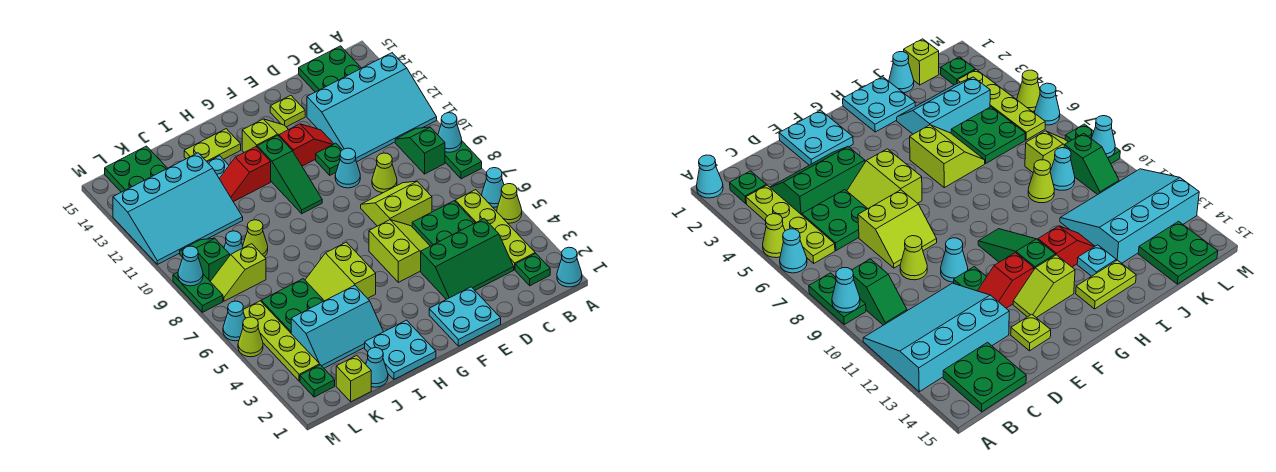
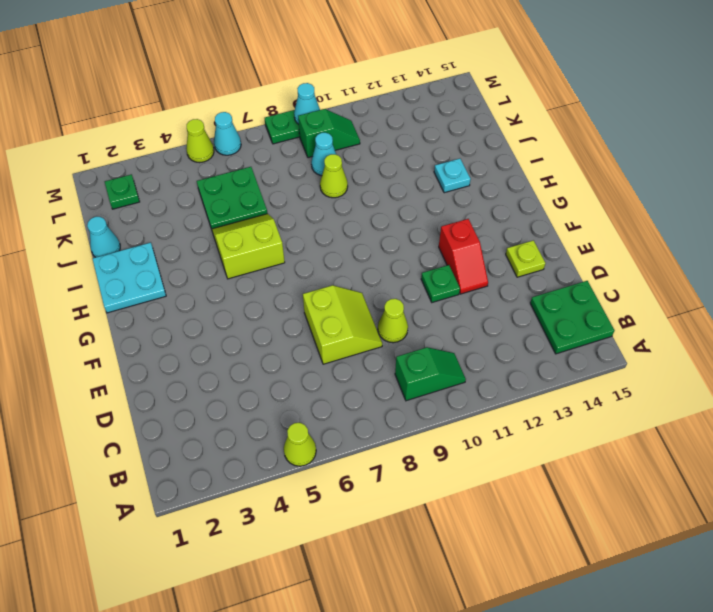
none -> cyan cone A1 level 1
none -> cyan cone A6 level 1
none -> green plate A8:A9 level 1
none -> cyan slope A11:D13 level 1 top 13

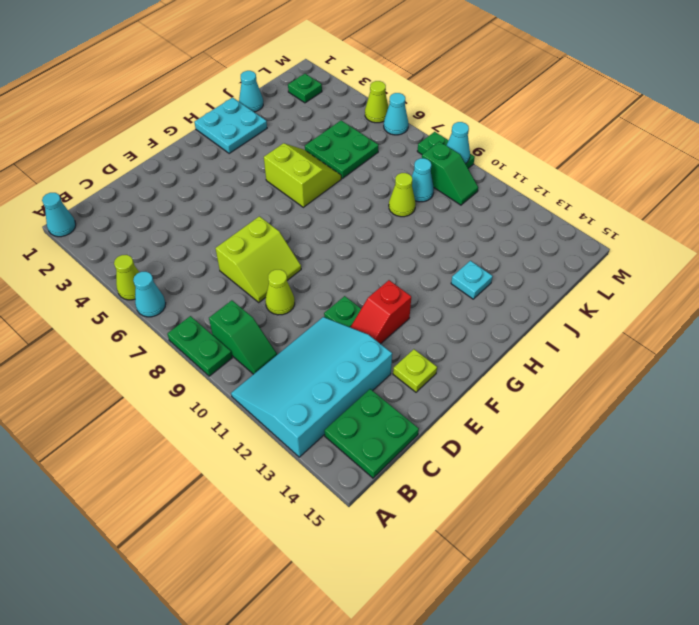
none -> green plate B2 level 1
none -> lime plate B3:B6 level 1
none -> green slope C3:E4 level 1 top 4
none -> green plate C5:D6 level 1

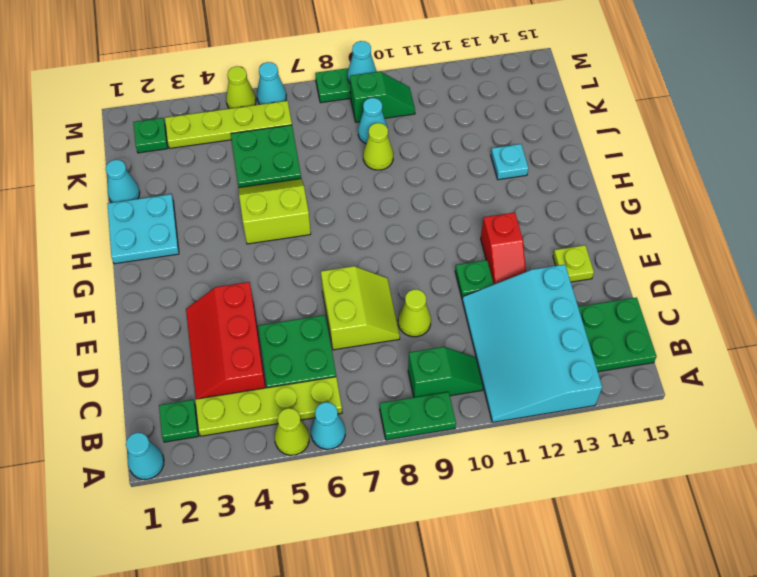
red slope C3:E4 level 1 top 4 -> green slope C3:E4 level 1 top 4
none -> cyan plate E1:F2 level 1
none -> lime slope E5:F6 level 1 top F
none -> cyan cone E10 level 1
none -> lime slope F13:G13 level 1 top G

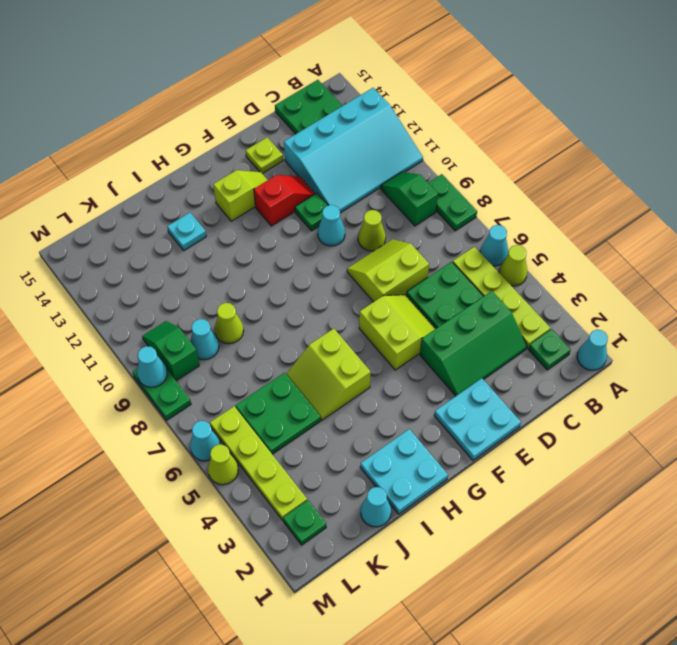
none -> green slope G10:G12 level 1 top 12
none -> red slope H12:I12 level 1 top H
none -> lime plate H14:I14 level 1
none -> cyan slope I3:K4 level 1 top 4

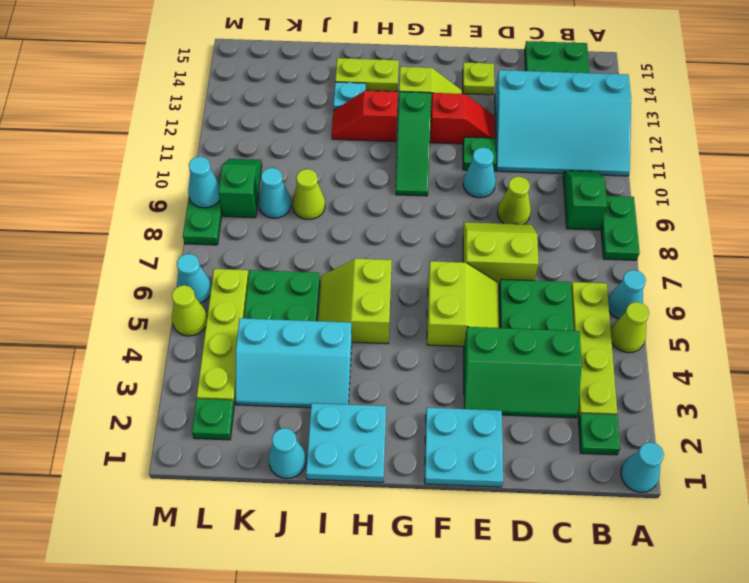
none -> cyan slope J11:M13 level 1 top 13
none -> lime brick K1 level 1
none -> lime slope K8:L8 level 1 top K
none -> green plate K14:L15 level 1

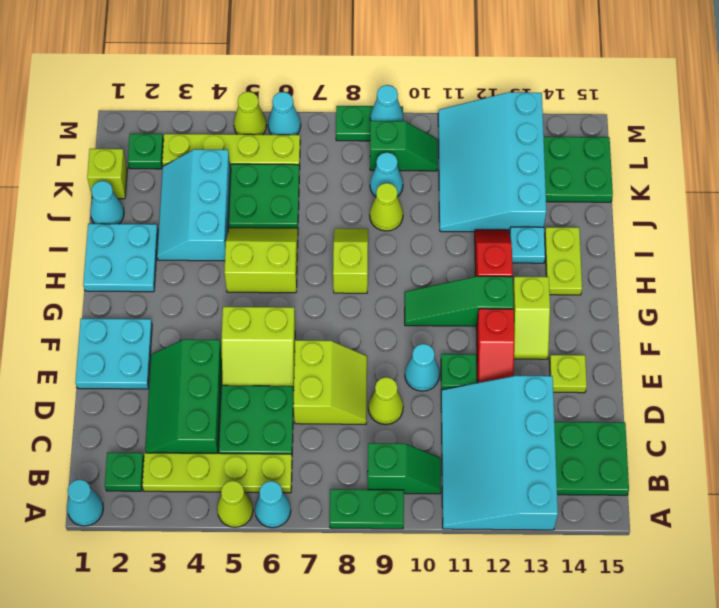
lime slope H8:I8 level 1 top H -> lime slope K8:L8 level 1 top K
none -> cyan cone A9 level 2

